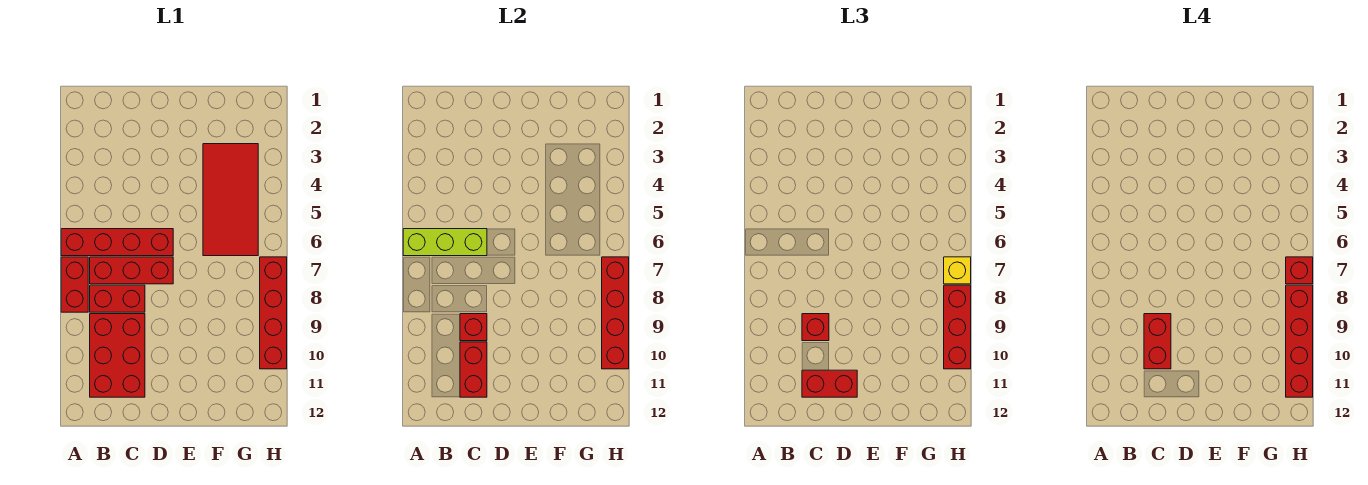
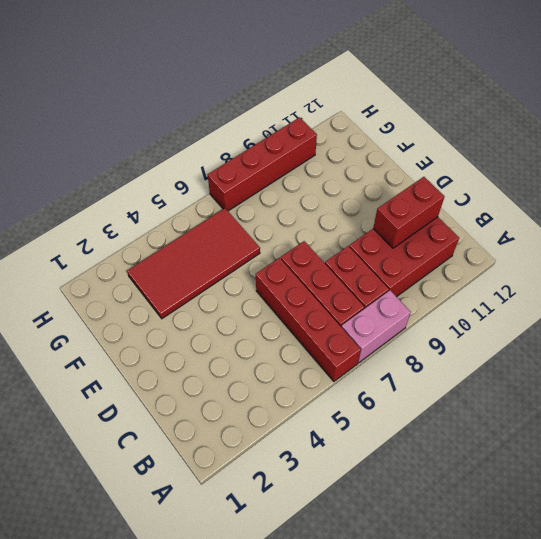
pink brick A7:A8 level 1 -> red brick A7:A8 level 1
none -> lime brick A6:C6 level 2
none -> red brick C9 level 2
none -> red brick H7:H10 level 2

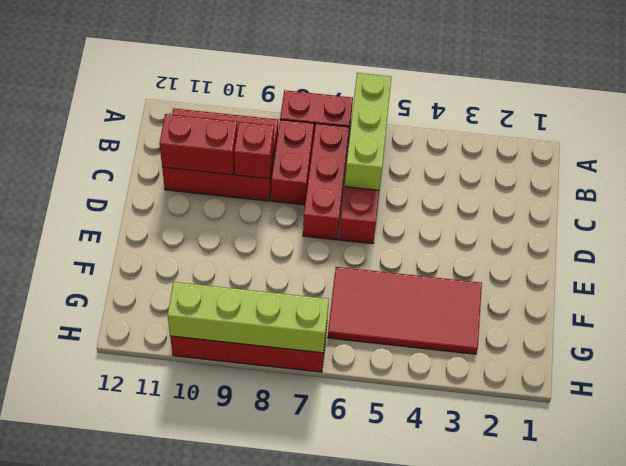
lime brick H7:H10 level 2 -> red brick H7:H10 level 2
none -> red brick C9 level 3
none -> red brick C11:D11 level 3
none -> yellow brick H7 level 3

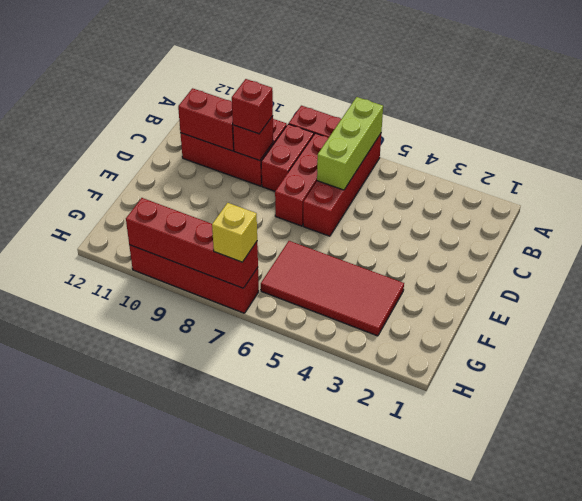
none -> red brick C11:D11 level 3
none -> red brick H8:H10 level 3
none -> red brick C9:C10 level 4

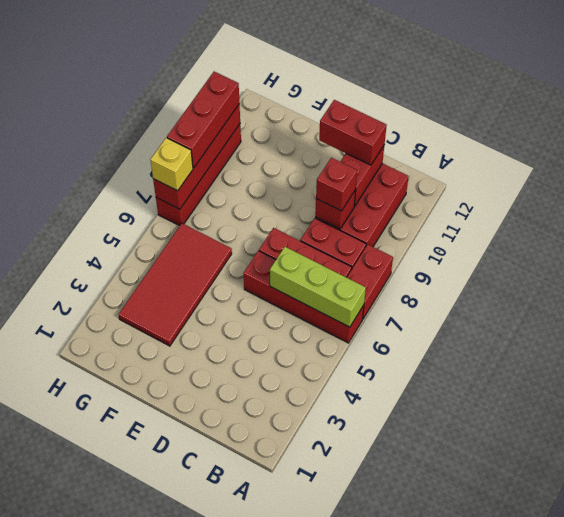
none -> red brick C9:C10 level 4
none -> red brick H7 level 4
none -> red brick H8:H11 level 4

